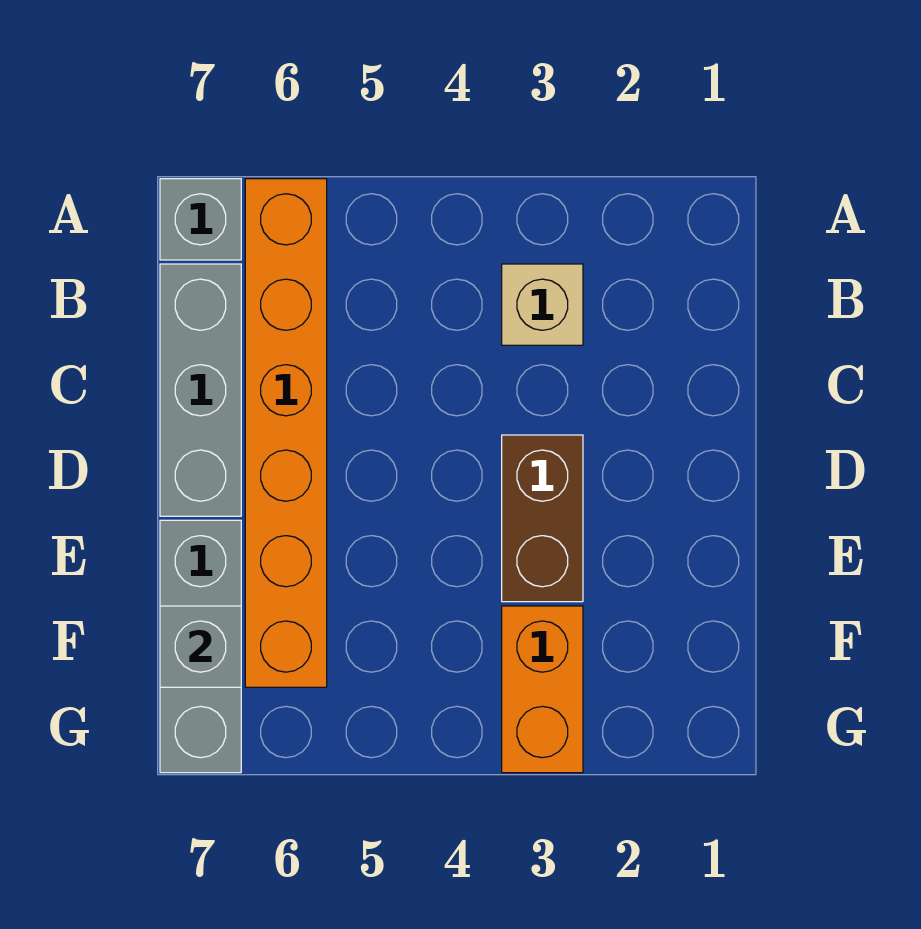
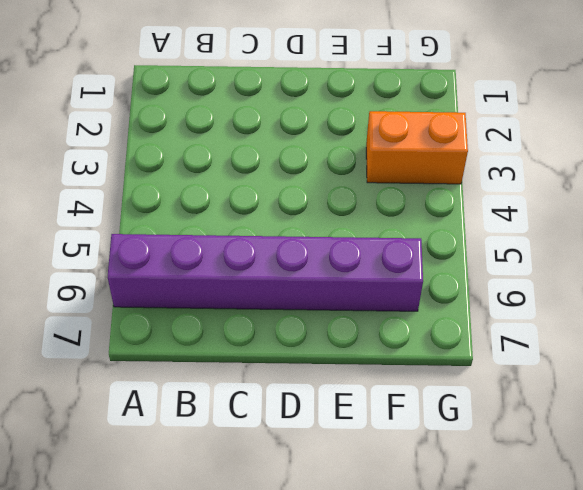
purple brick A6:F6 level 1 -> orange brick A6:F6 level 1
none -> grey brick A7 level 1
none -> tan brick B3 level 1

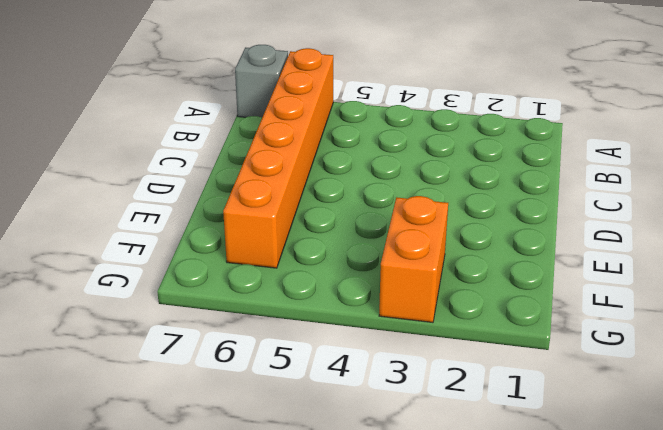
none -> tan brick B3 level 1
none -> grey brick B7:D7 level 1

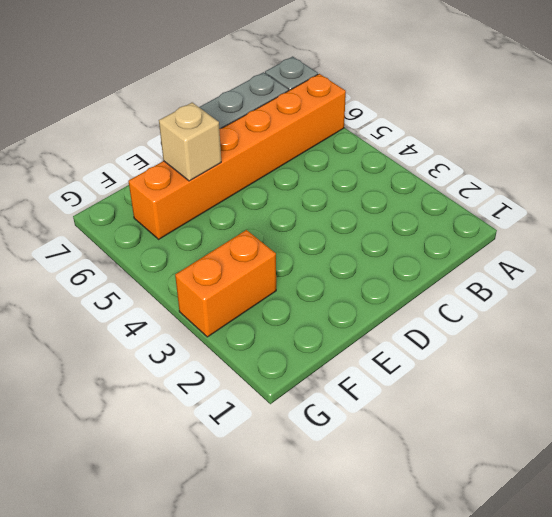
tan brick E6 level 2 -> tan brick B3 level 1
none -> brown brick D3:E3 level 1
none -> grey brick E7:G7 level 1

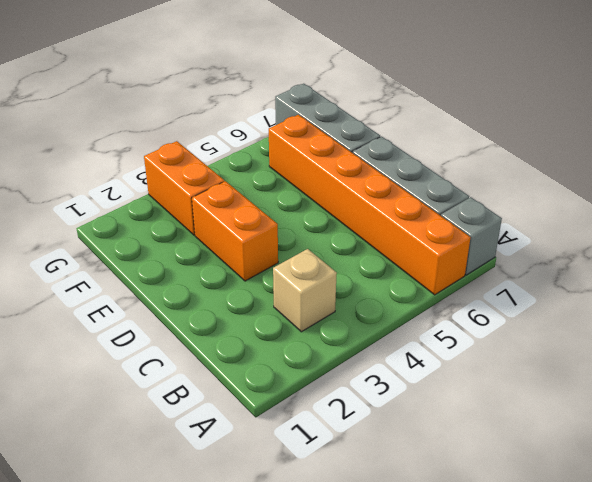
orange brick D3:E3 level 1 -> brown brick D3:E3 level 1
none -> grey brick F7 level 2

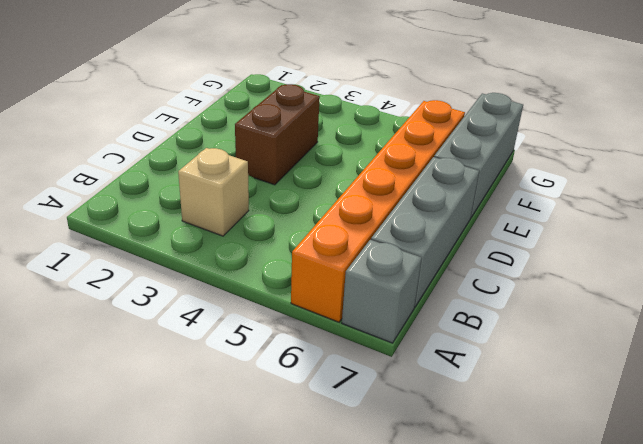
none -> orange brick F3:G3 level 1
none -> grey brick F7 level 2

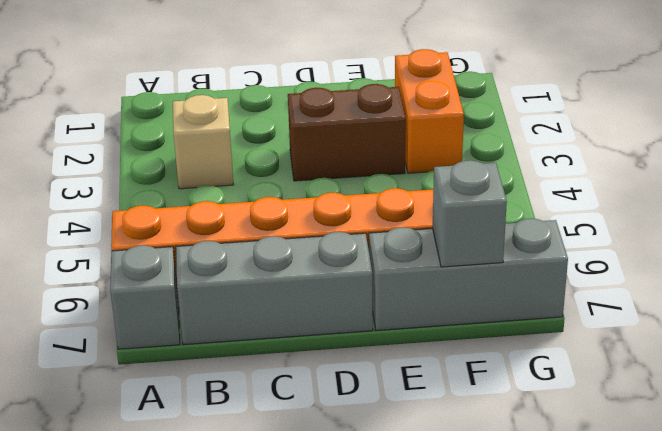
orange brick F2:F3 level 1 -> orange brick F3:G3 level 1

